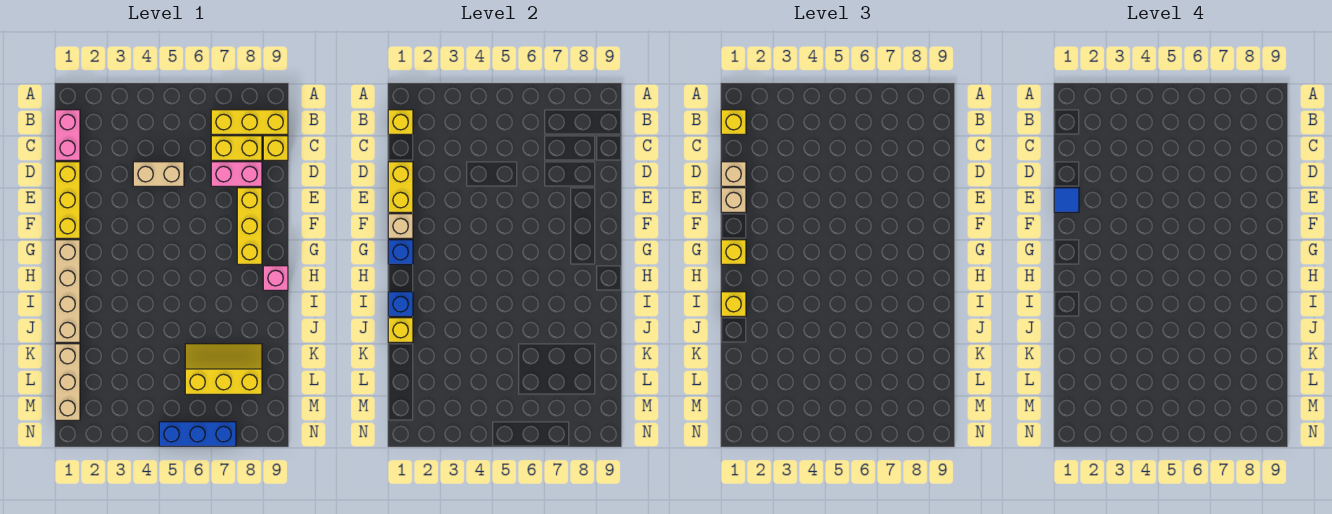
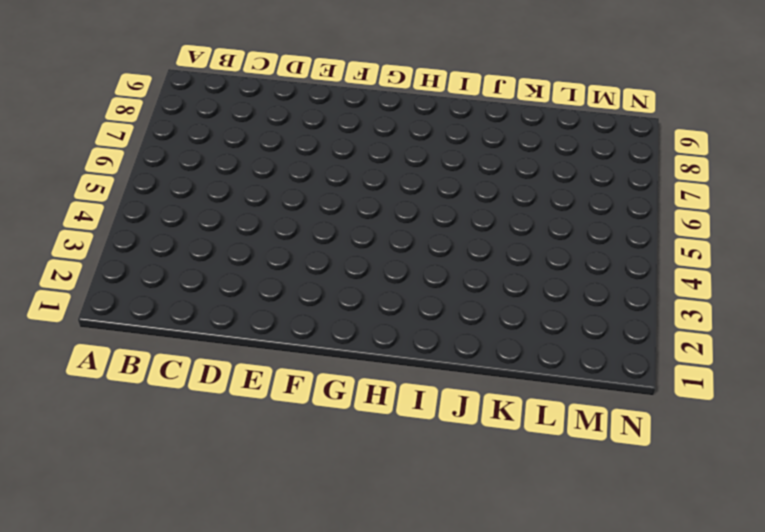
none -> pink brick B1:C1 level 1
none -> yellow brick B7:B9 level 1
none -> yellow brick C7:C8 level 1

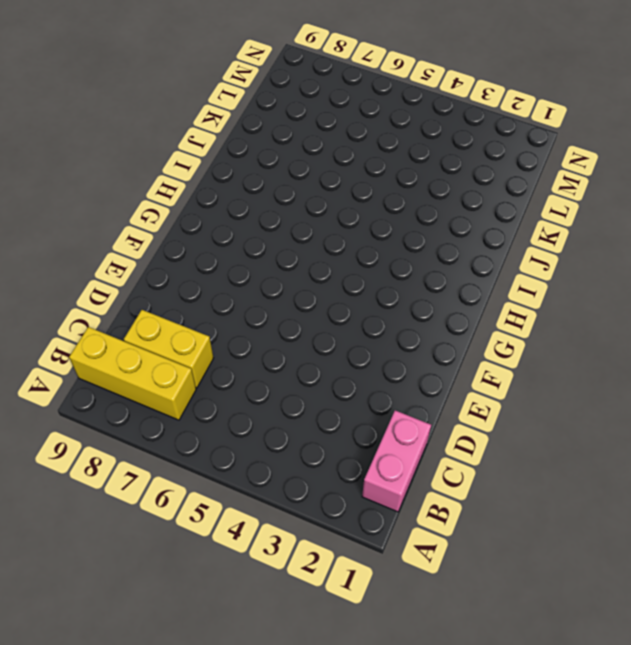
none -> yellow brick C9 level 1
none -> yellow brick D1:F1 level 1
none -> tan brick D4:D5 level 1

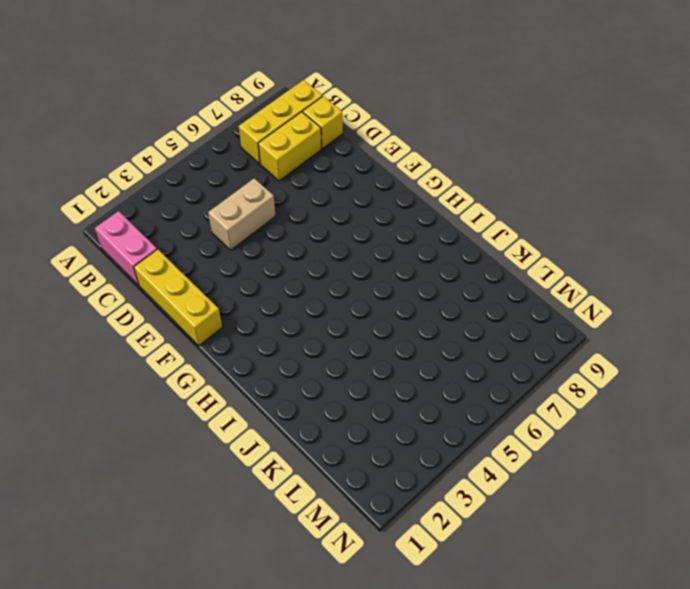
none -> pink brick D7:D8 level 1
none -> yellow brick E8:G8 level 1
none -> tan brick G1:J1 level 1

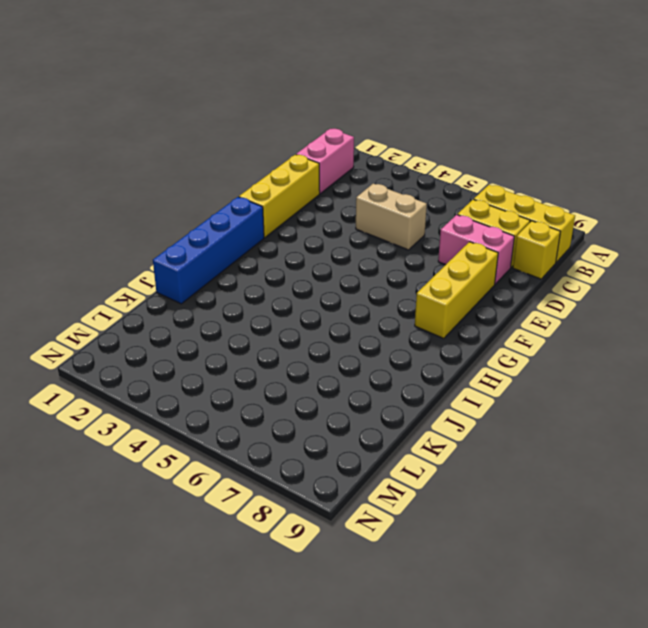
blue brick G1:J1 level 1 -> tan brick G1:J1 level 1
none -> pink brick H9 level 1
none -> tan brick K1:M1 level 1
none -> yellow slope K6:L8 level 1 top L

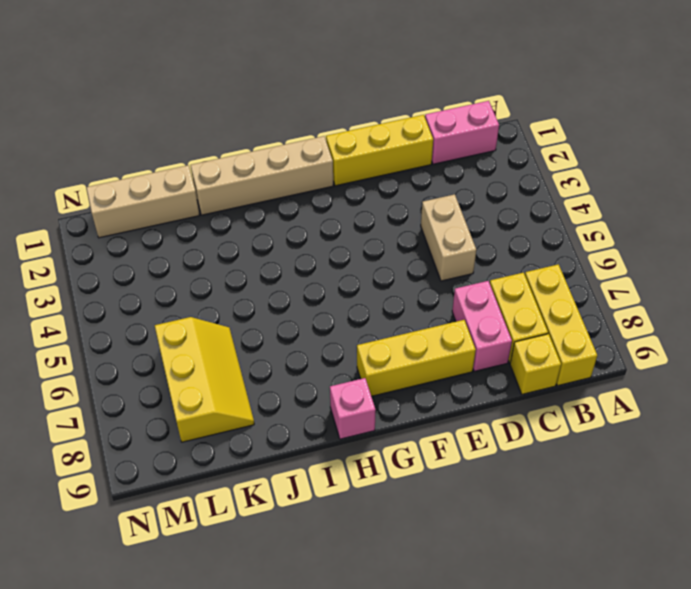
none -> blue brick N5:N7 level 1
none -> yellow brick B1 level 2
none -> yellow brick D1:E1 level 2

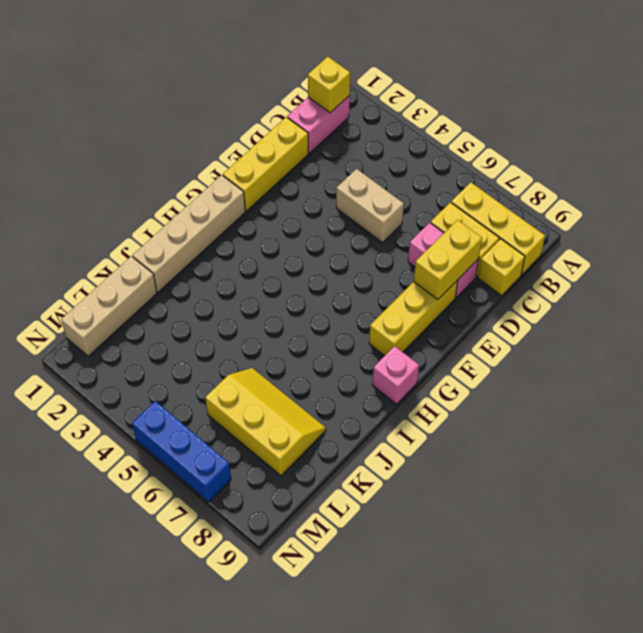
yellow brick D8:E8 level 2 -> yellow brick D1:E1 level 2
none -> tan brick F1 level 2
none -> blue brick G1 level 2
none -> blue brick I1 level 2

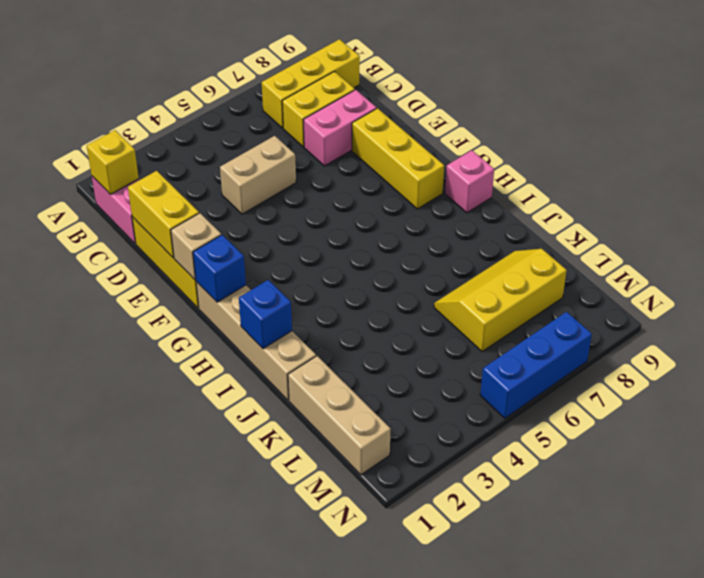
none -> yellow brick C9 level 1
none -> yellow brick J1 level 2
none -> yellow brick B1 level 3

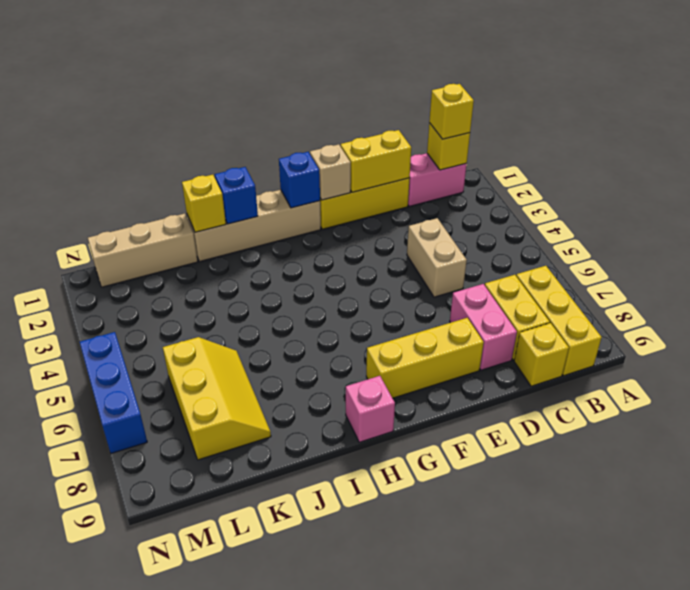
none -> tan brick D1 level 3
none -> tan brick E1 level 3
none -> yellow brick G1 level 3

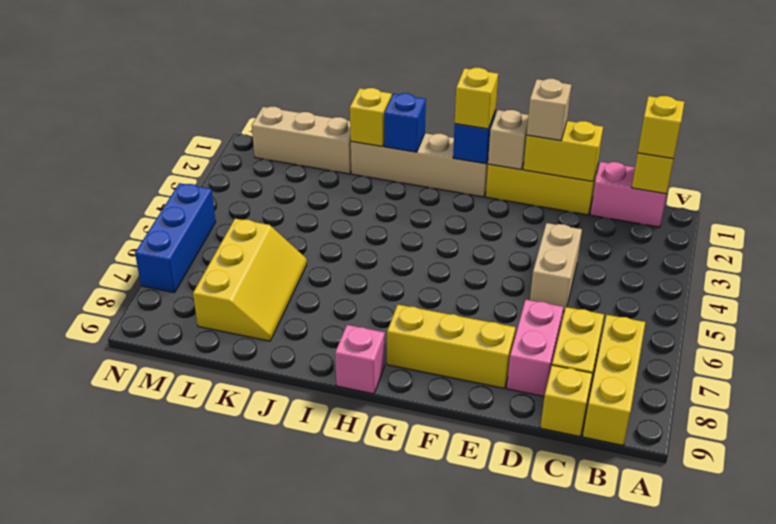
none -> tan brick D1 level 3
none -> yellow brick I1 level 3
none -> blue tile E1 level 4

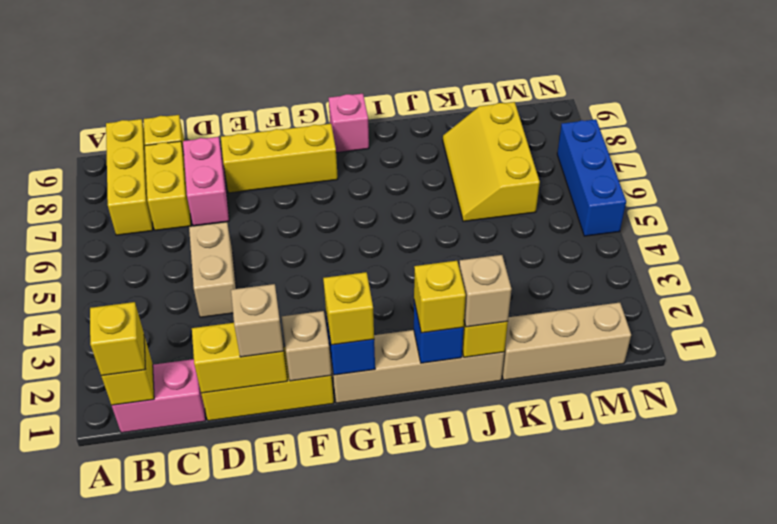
tan brick J1 level 3 -> tan brick D1 level 3
none -> blue tile E1 level 4

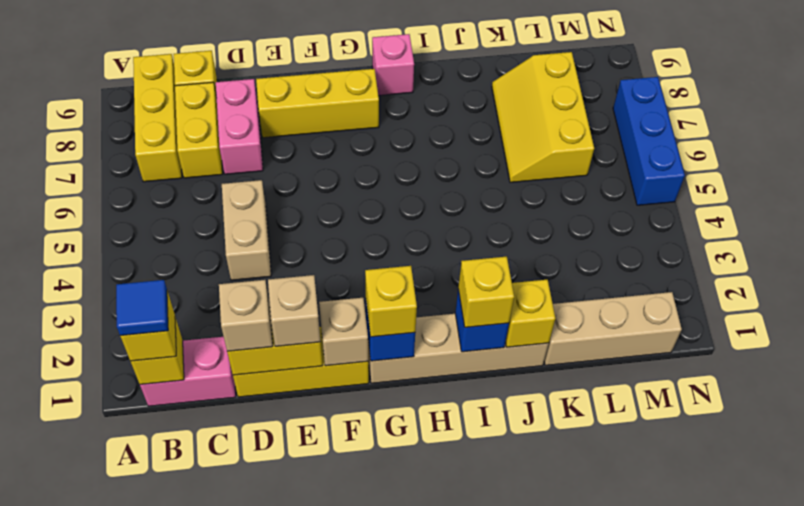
blue tile B1 level 4 -> blue tile E1 level 4

